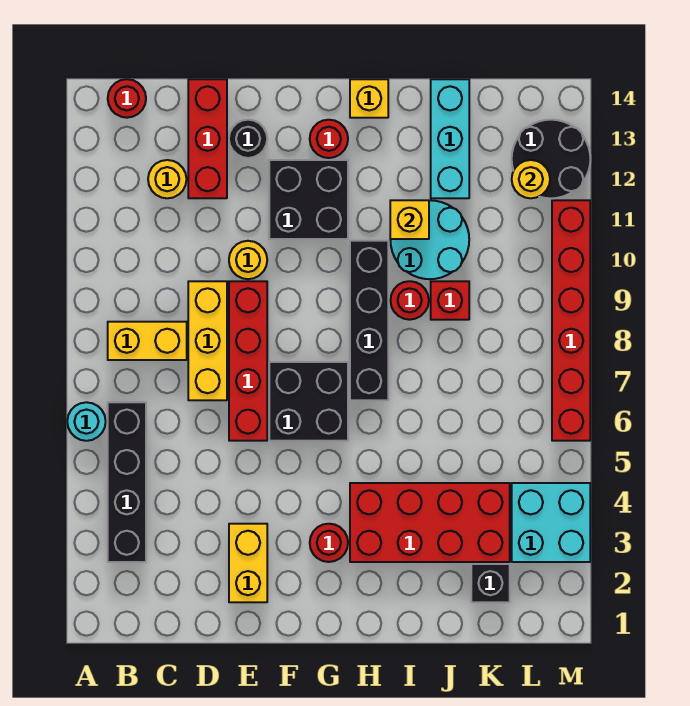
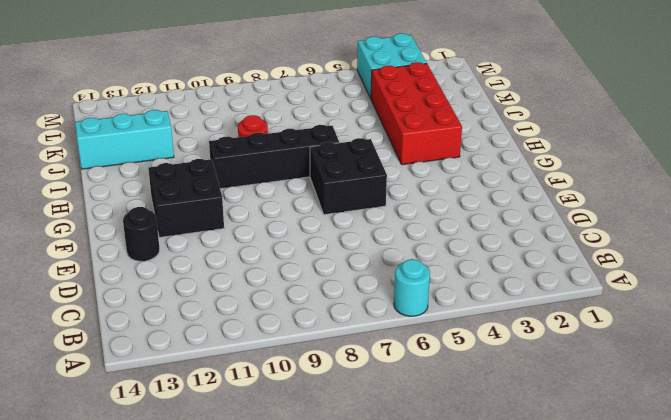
none -> black brick B3:B6 level 1
none -> yellow brick B8:C8 level 1
none -> red round brick B14 level 1

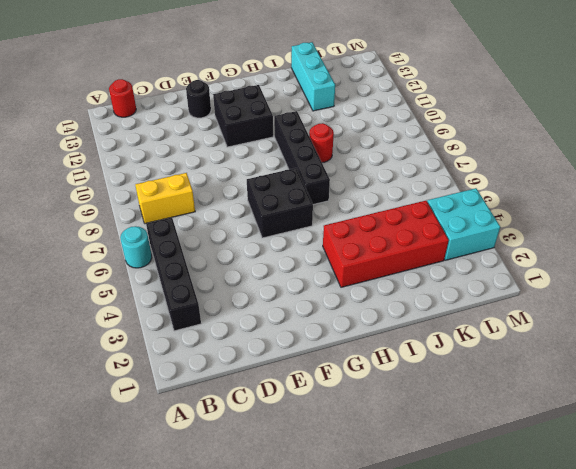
none -> yellow round brick C12 level 1
none -> yellow brick D7:D9 level 1
none -> red brick D12:D14 level 1

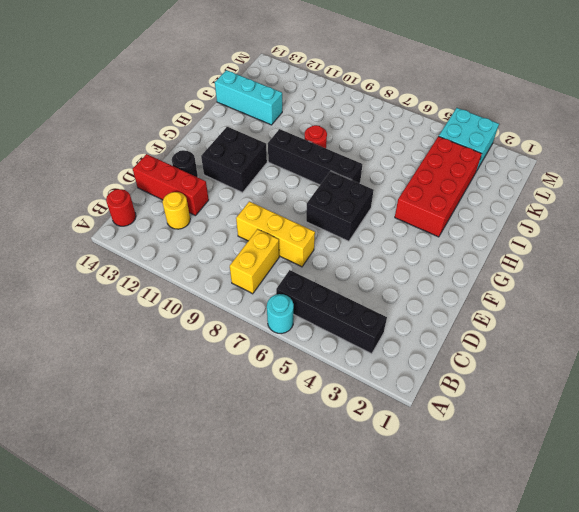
none -> yellow brick E2:E3 level 1
none -> red brick E6:E9 level 1
none -> yellow round brick E10 level 1

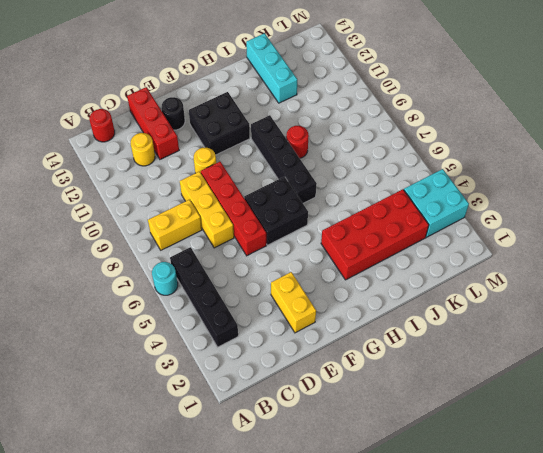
none -> red round brick G3 level 1
none -> red round brick G13 level 1
none -> yellow brick H14 level 1

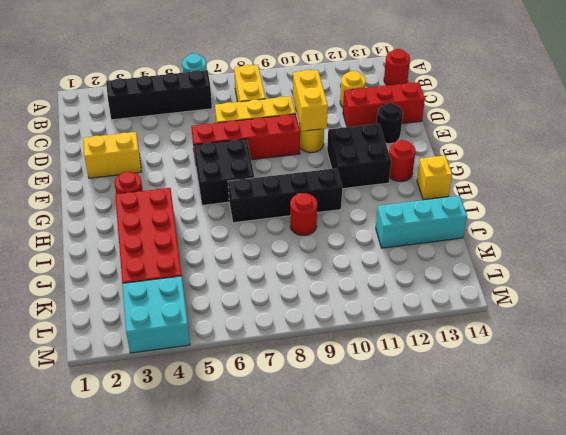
yellow brick D10:E10 level 2 -> none
none -> cyan round brick I10:J11 level 1
none -> red brick J9 level 1
none -> black brick K2 level 1

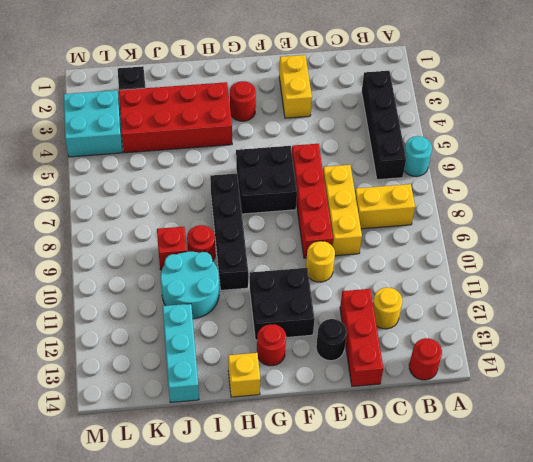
none -> black round brick L12:M13 level 1
none -> red brick M6:M11 level 1
none -> yellow brick I11 level 2

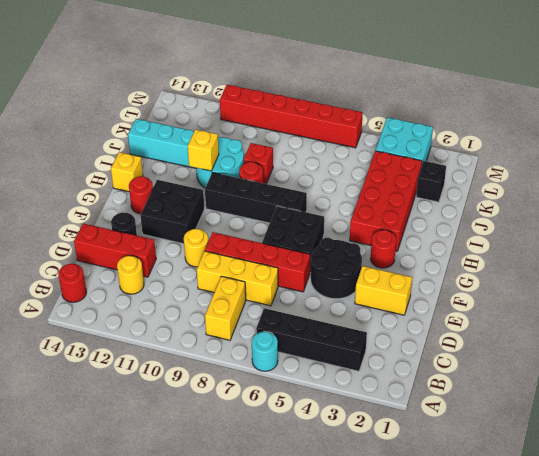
black round brick E4:F5 level 1 -> black round brick L12:M13 level 1
none -> yellow round brick L12 level 2

